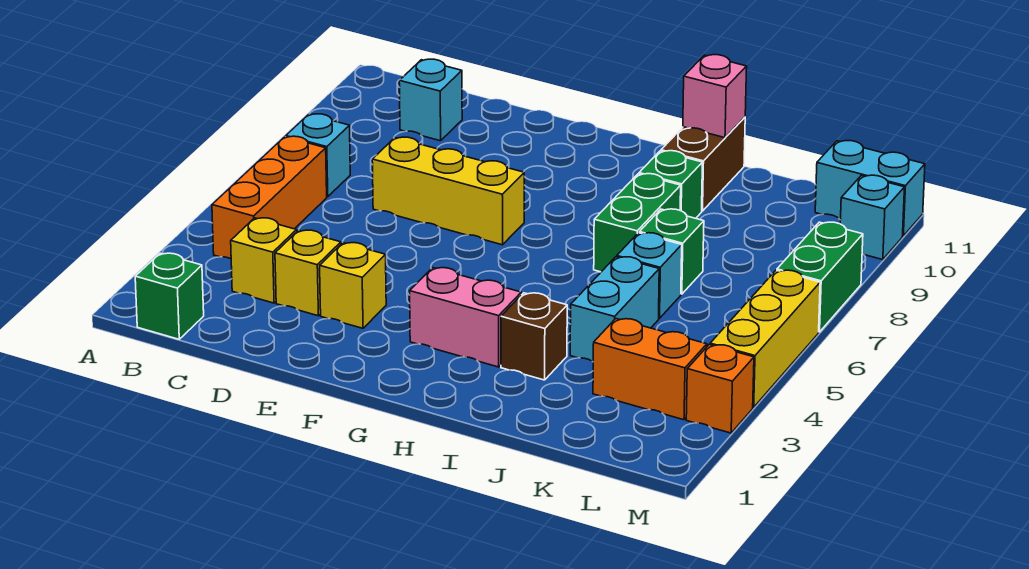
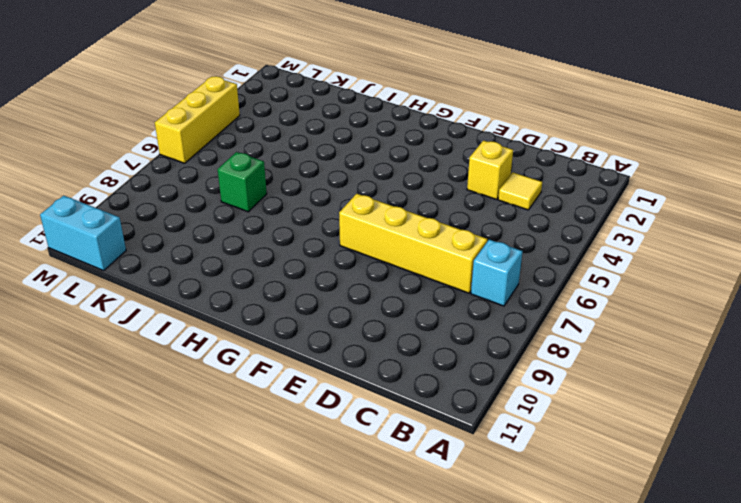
yellow tile C3 level 1 -> yellow brick C3 level 1
yellow brick C7:F7 level 1 -> yellow brick D7:F7 level 1
none -> green brick B1 level 1
none -> orange brick B4:B6 level 1
none -> cyan brick C10 level 1

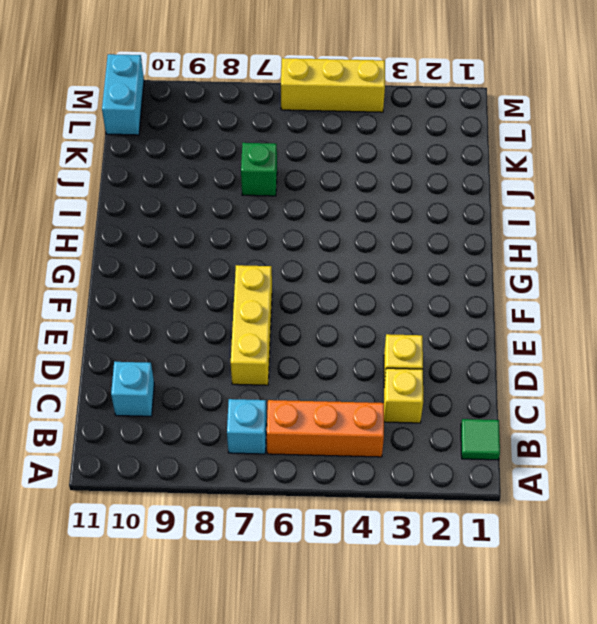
green tile B1 level 1 -> green brick B1 level 1
none -> yellow brick E3 level 1
none -> pink brick G3:H3 level 1
none -> brown brick I3 level 1

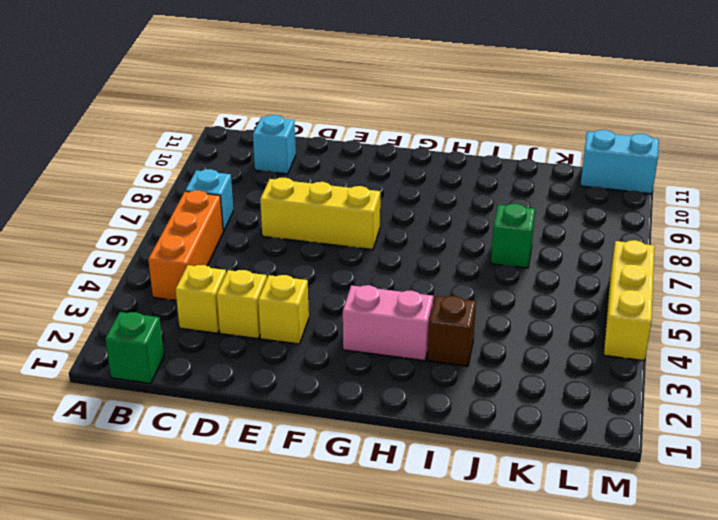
none -> green brick I7:I8 level 1
none -> green brick I9 level 1
none -> brown brick I10:I11 level 1

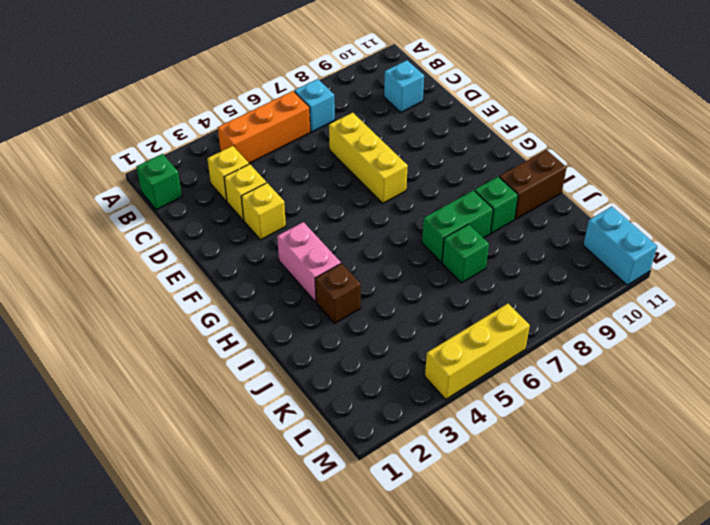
none -> cyan brick J4:J5 level 1
none -> cyan brick J6 level 1
none -> orange brick K3:L3 level 1

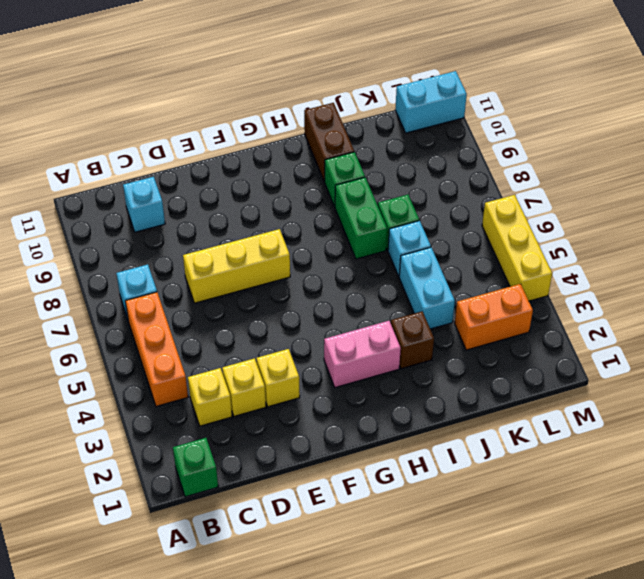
none -> orange brick M3 level 1
none -> green brick M7:M8 level 1
none -> cyan brick M10 level 1

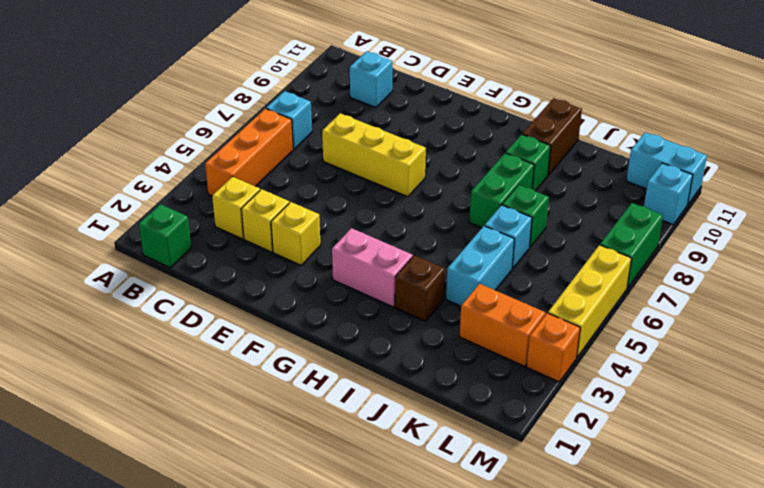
none -> pink brick I11 level 2

